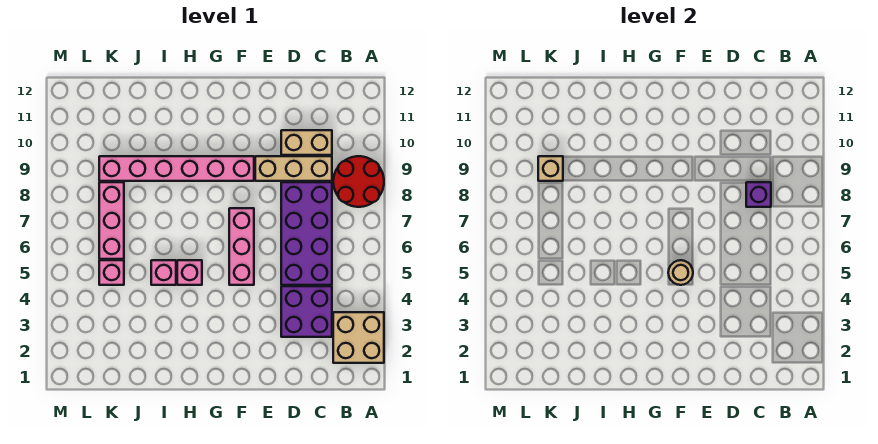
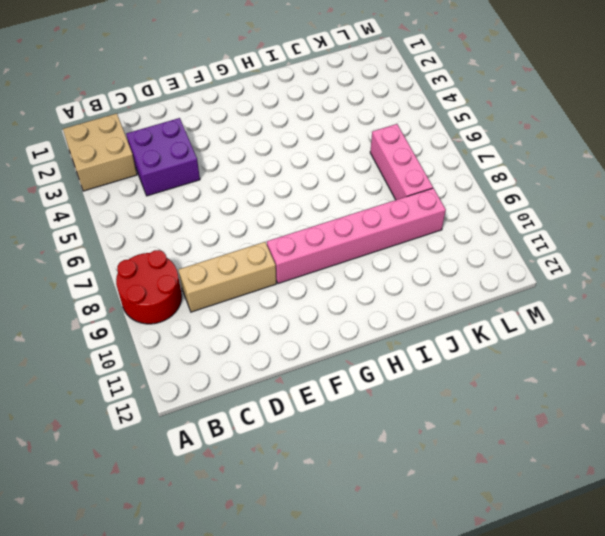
none -> purple brick C5:D8 level 1
none -> tan brick C10:D10 level 1
none -> pink brick F5:F7 level 1

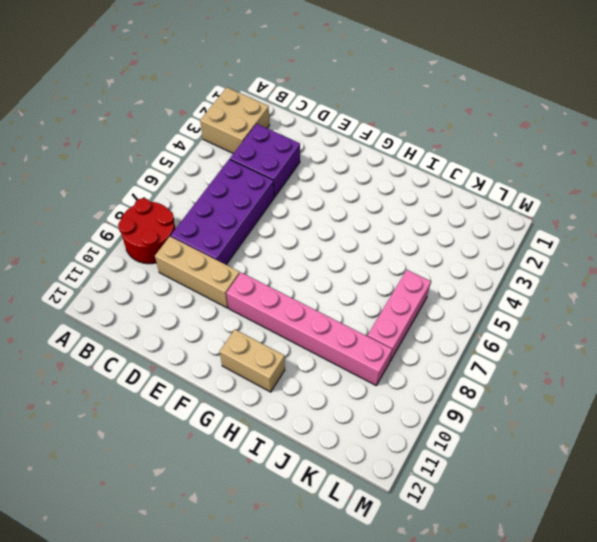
tan brick G11:H11 level 1 -> tan brick C10:D10 level 1
none -> pink brick F5:F7 level 1
none -> pink brick H5 level 1
none -> pink brick I5 level 1

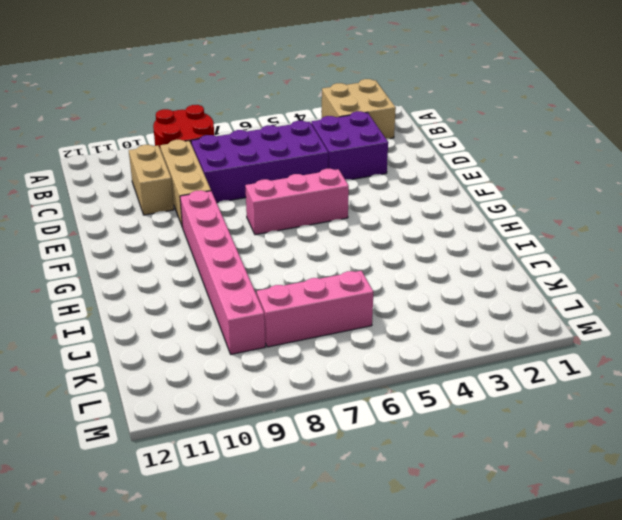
none -> pink brick H5 level 1
none -> pink brick I5 level 1
none -> pink brick K5 level 1

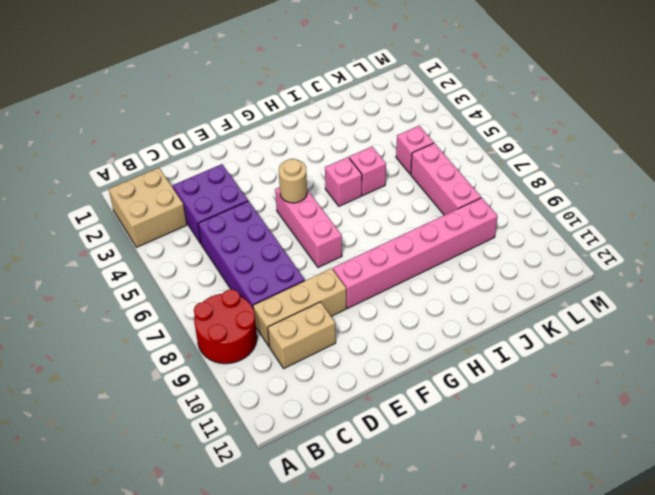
none -> purple brick C8 level 2
none -> tan brick K9 level 2

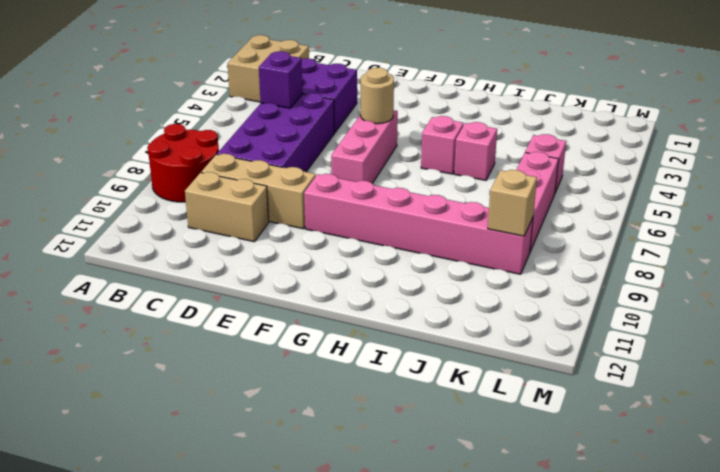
purple brick C5 level 2 -> purple brick C8 level 2

